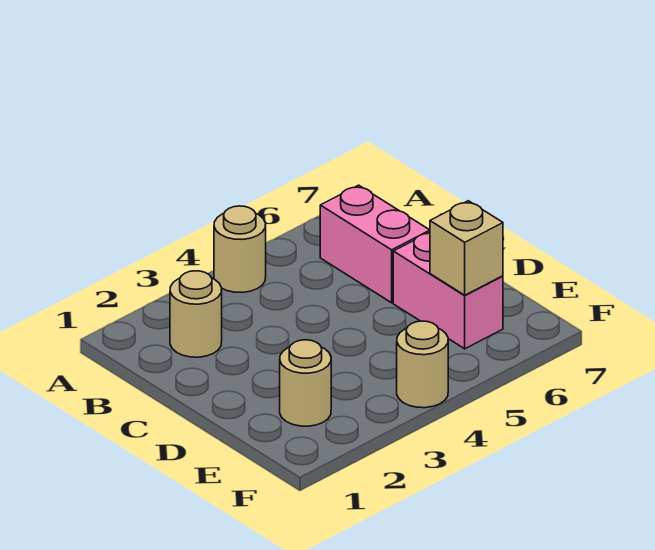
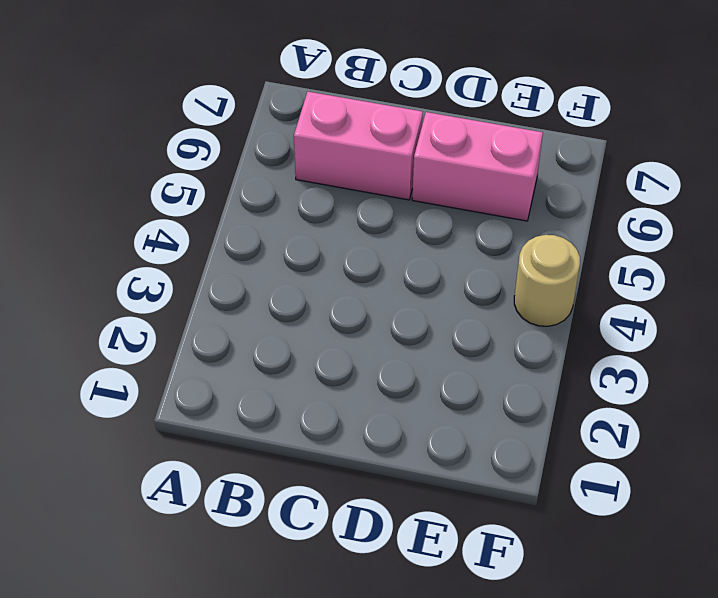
none -> tan round brick A4 level 1
none -> tan round brick B2 level 1

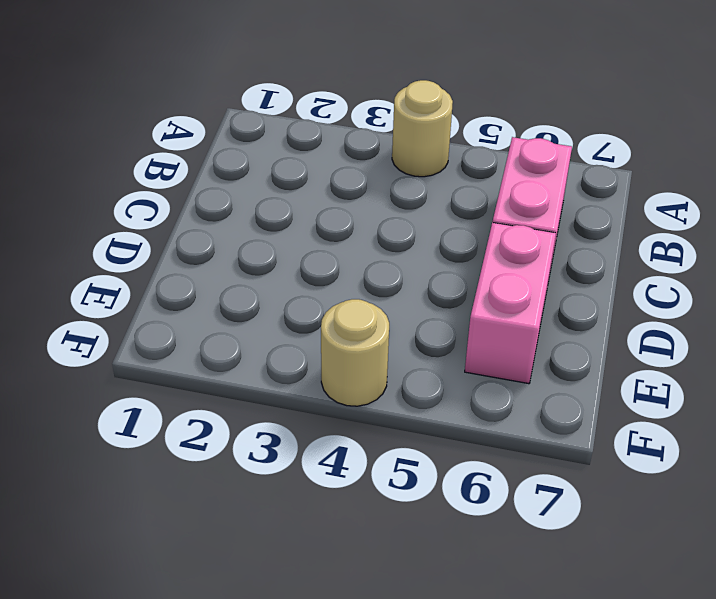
none -> tan round brick B2 level 1
none -> tan round brick E2 level 1

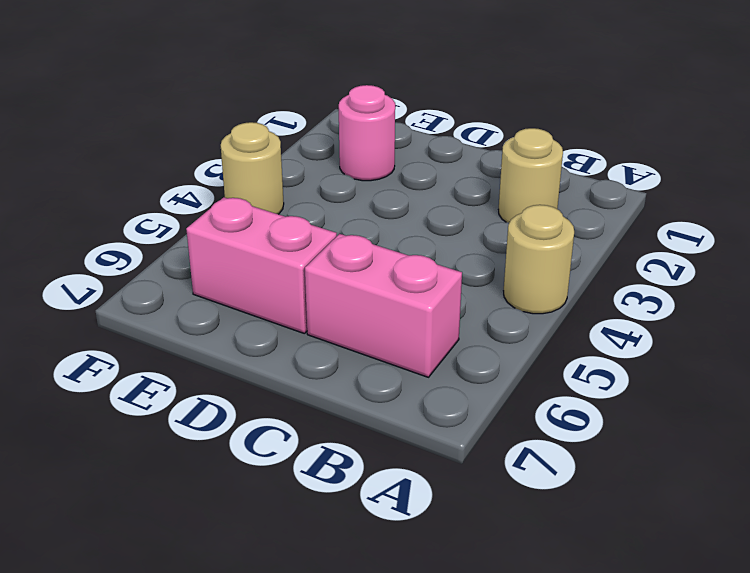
pink round brick E2 level 1 -> tan round brick E2 level 1
none -> tan brick E6 level 2

